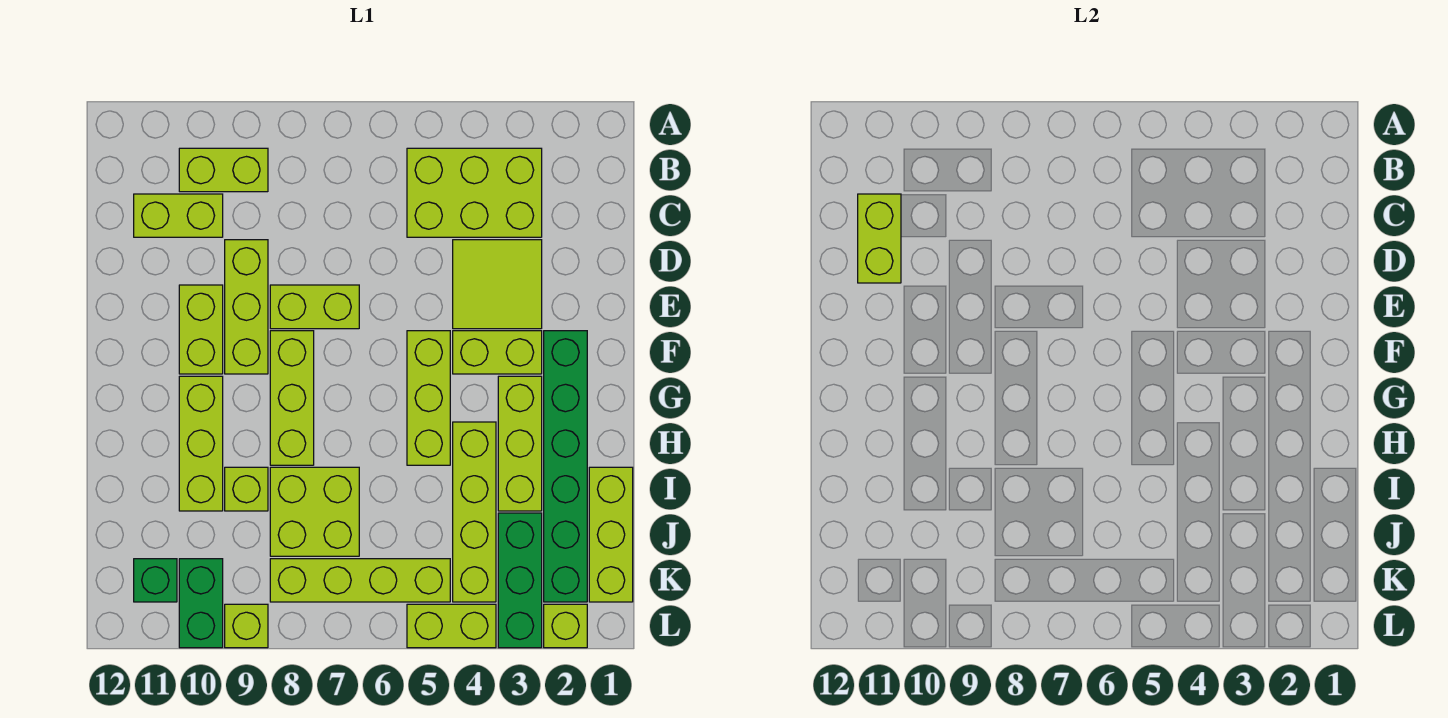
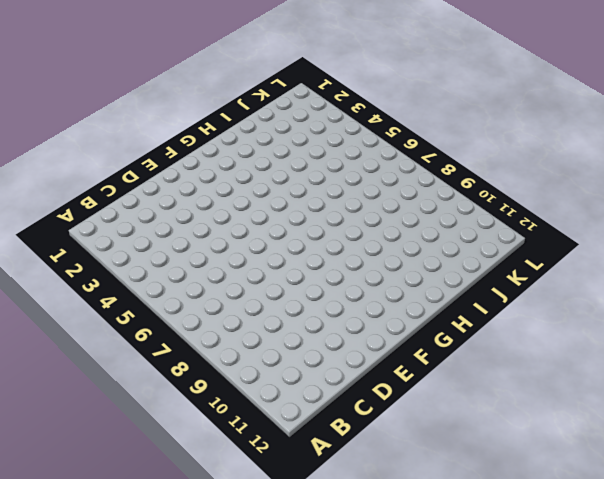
none -> lime brick B3:C5 level 1
none -> lime brick B9:B10 level 1
none -> lime brick C10:C11 level 1

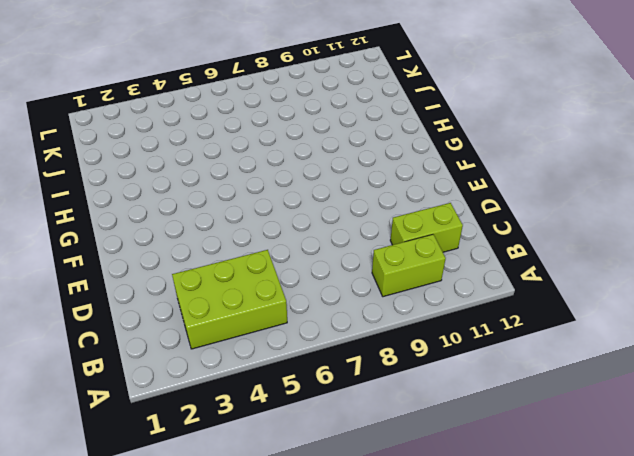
none -> lime tile D3:E4 level 1
none -> lime brick D9:F9 level 1
none -> lime brick E7:E8 level 1

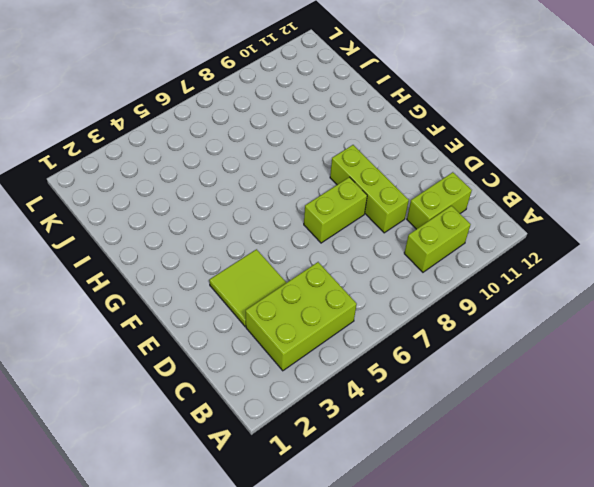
none -> lime brick E10:F10 level 1
none -> green brick F2:K2 level 1
none -> lime brick F3:F4 level 1

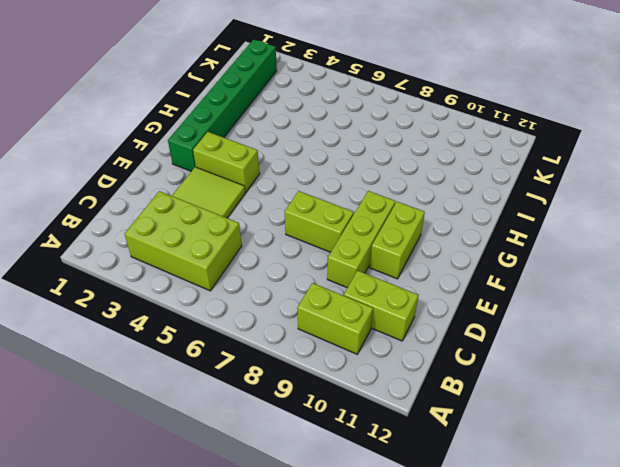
none -> lime brick F5:H5 level 1
none -> lime brick F8:H8 level 1
none -> lime brick G3:I3 level 1

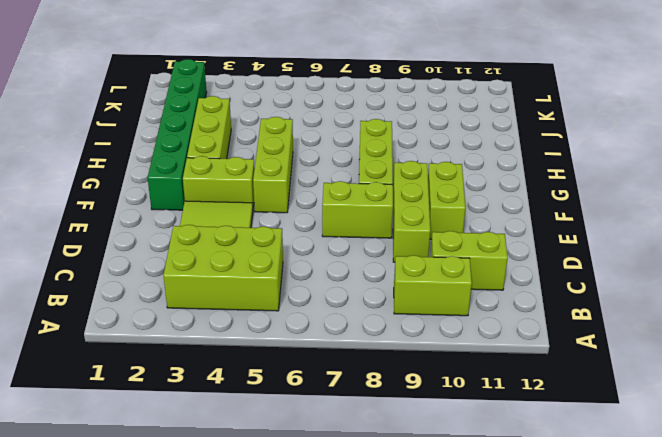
none -> lime brick G10:I10 level 1
none -> lime brick H4:K4 level 1
none -> lime brick I1:K1 level 1

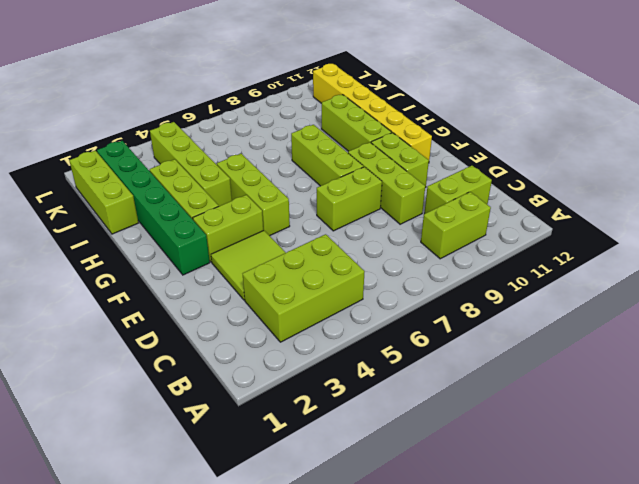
yellow brick F11:K11 level 1 -> green brick K11 level 1
none -> lime brick I7:J8 level 1
none -> lime brick I9 level 1
none -> green brick J3:L3 level 1

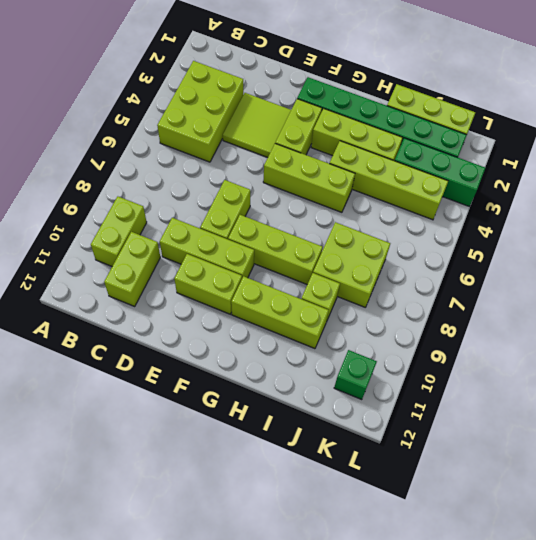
none -> lime brick K5:K8 level 1
none -> green brick K10:L10 level 1
none -> lime brick L2 level 1

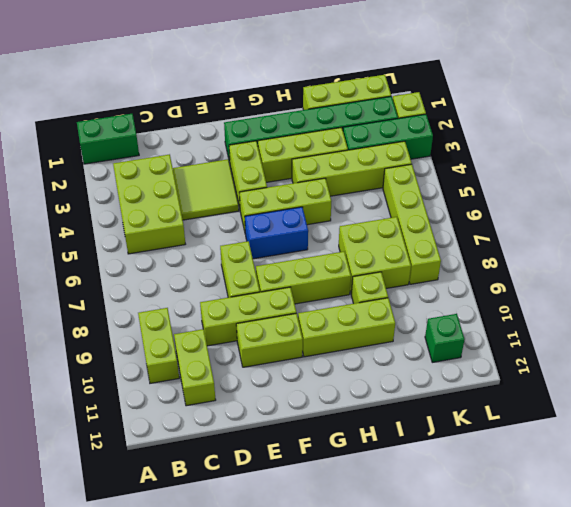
green brick A1:B1 level 1 -> green brick K10:L10 level 1
blue brick F6:G6 level 1 -> none
none -> lime brick L4:L5 level 1
none -> lime brick L9 level 1
none -> lime brick C11:D11 level 2

